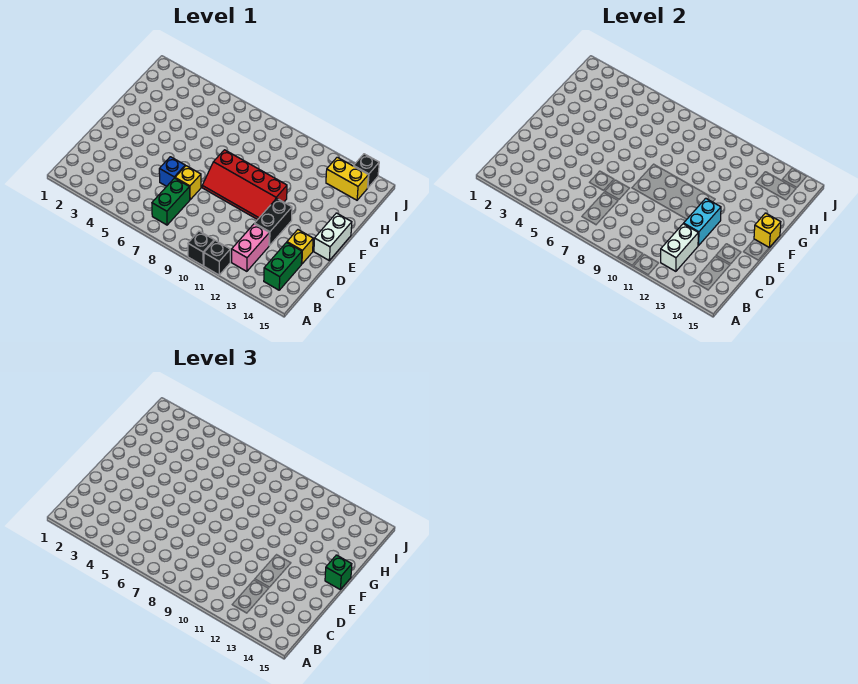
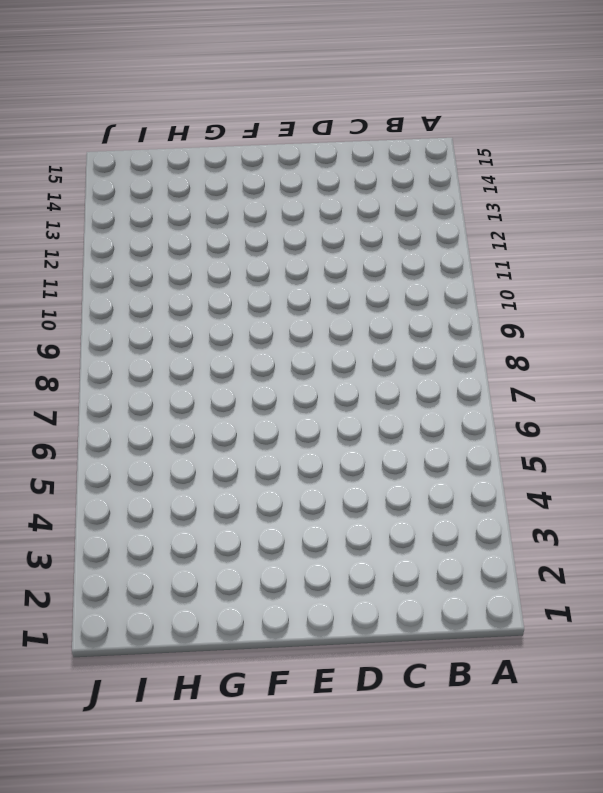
none -> black brick A10 level 1
none -> black brick A11 level 1
none -> green brick B7:C7 level 1

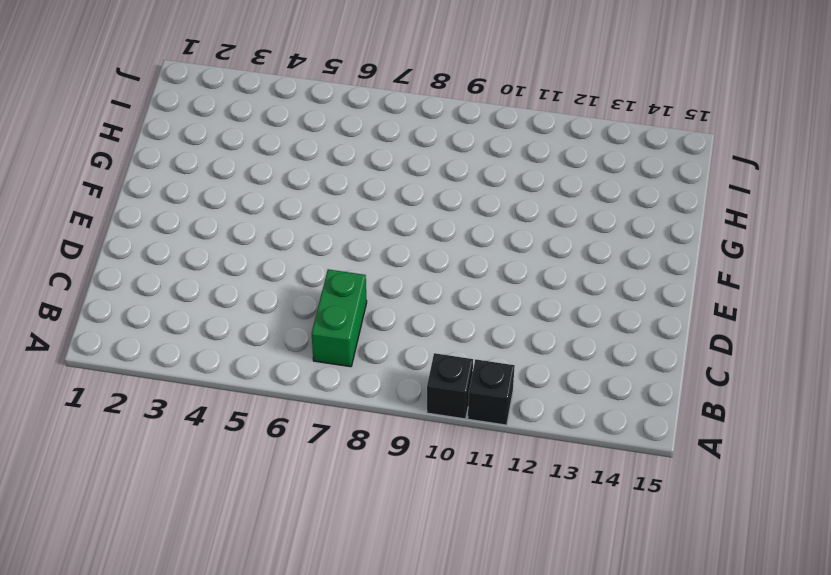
none -> pink brick B12:C12 level 1
none -> green brick B14:C14 level 1
none -> blue brick D6 level 1

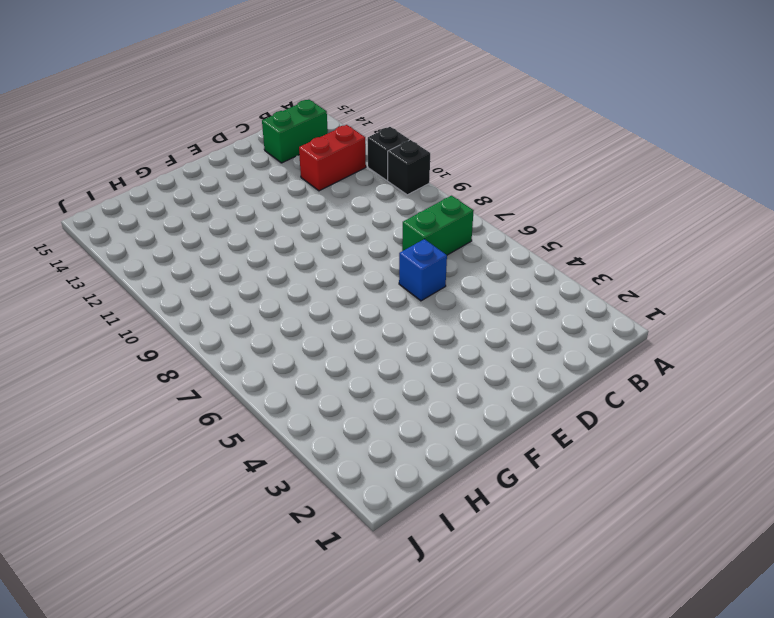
red brick B12:C12 level 1 -> pink brick B12:C12 level 1
none -> yellow brick D7 level 1
none -> black brick D12:E12 level 1
none -> yellow brick D14 level 1

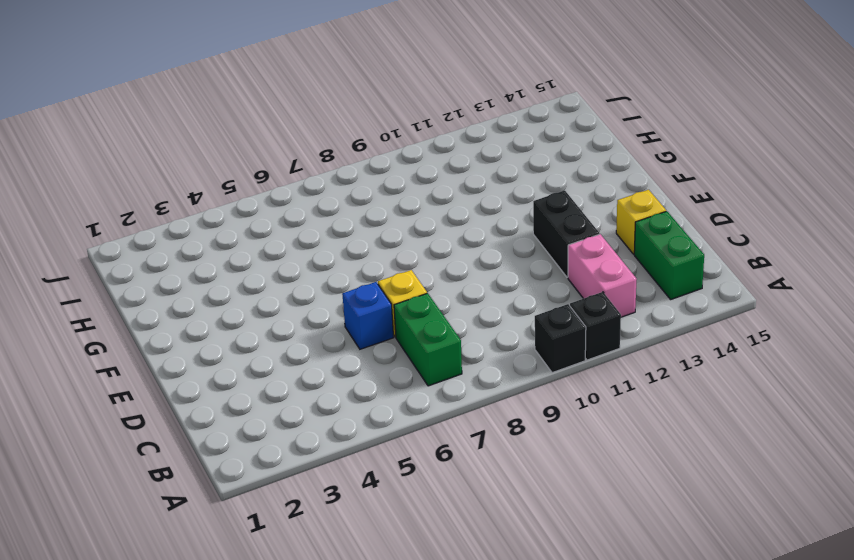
none -> red slope E8:F11 level 1 top F
none -> white brick E15:F15 level 1
none -> yellow brick I13:I14 level 1

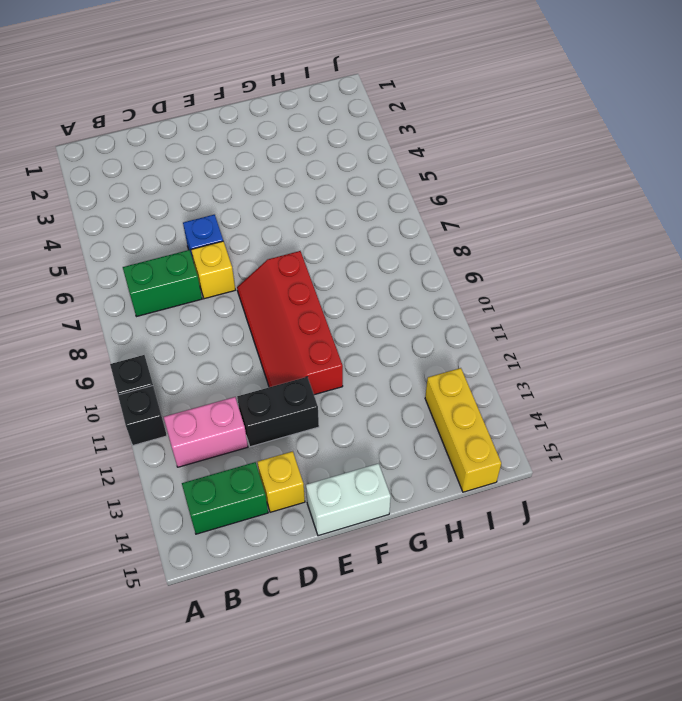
yellow brick I13:I15 level 1 -> yellow brick I13:I14 level 1
none -> black brick J14 level 1
none -> white brick B12:C12 level 2
none -> cyan brick D12:E12 level 2

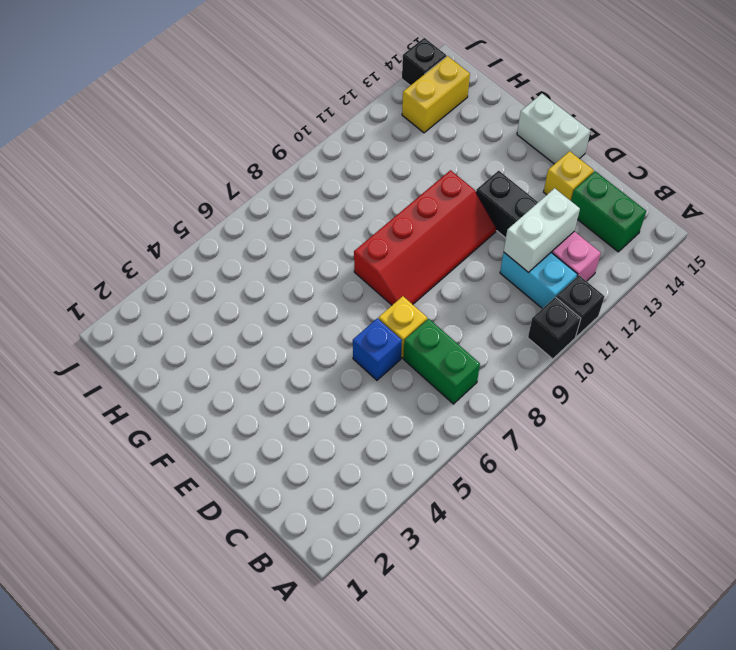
cyan brick B11:C11 level 1 -> cyan brick D12:E12 level 2
white brick C11:C12 level 2 -> white brick B12:C12 level 2
none -> yellow brick F15 level 2
none -> green brick F15 level 3

